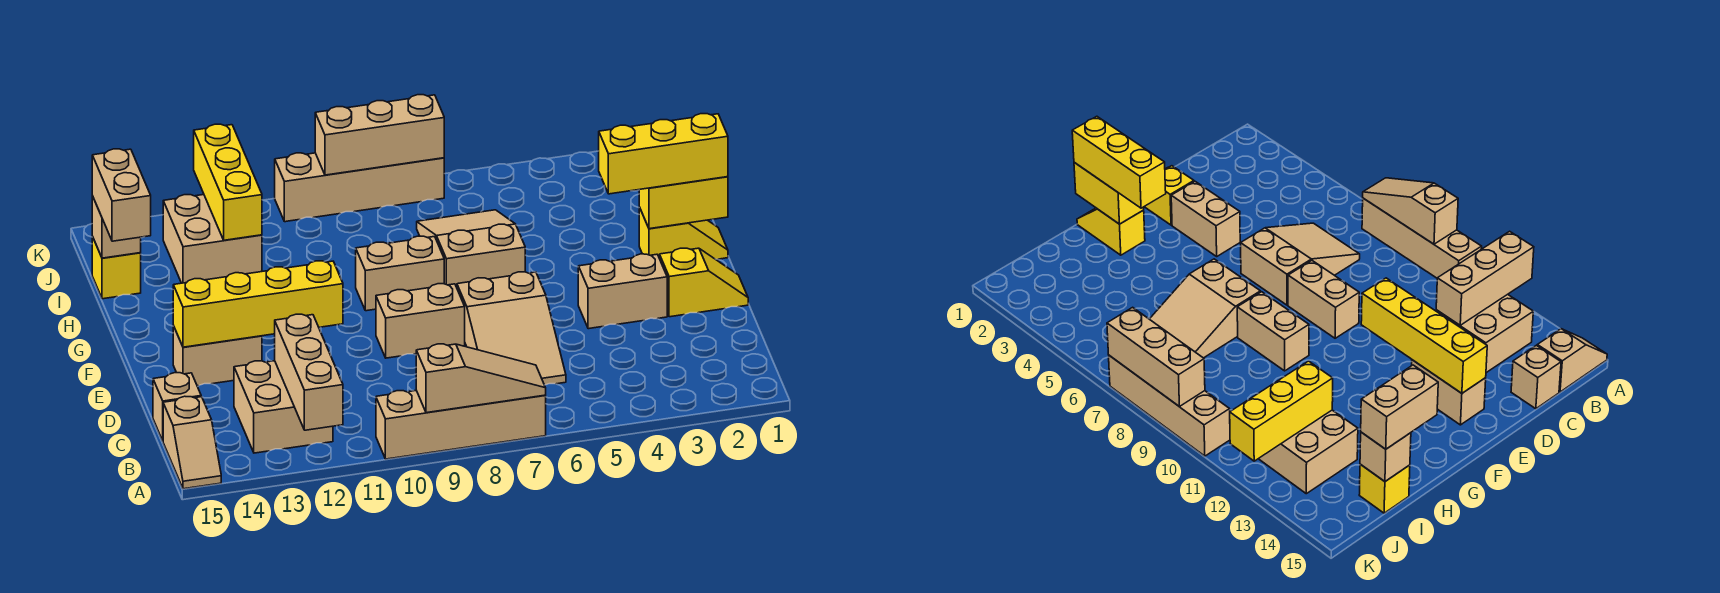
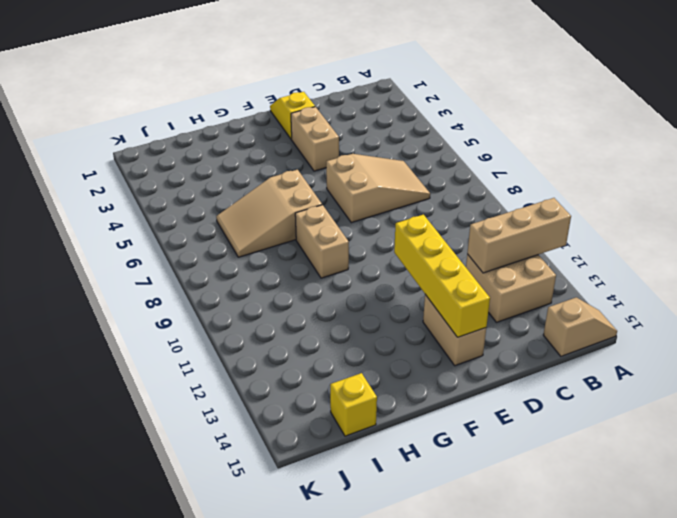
none -> tan brick A7:A10 level 1
none -> tan brick C15 level 1
none -> tan brick E8:E9 level 1

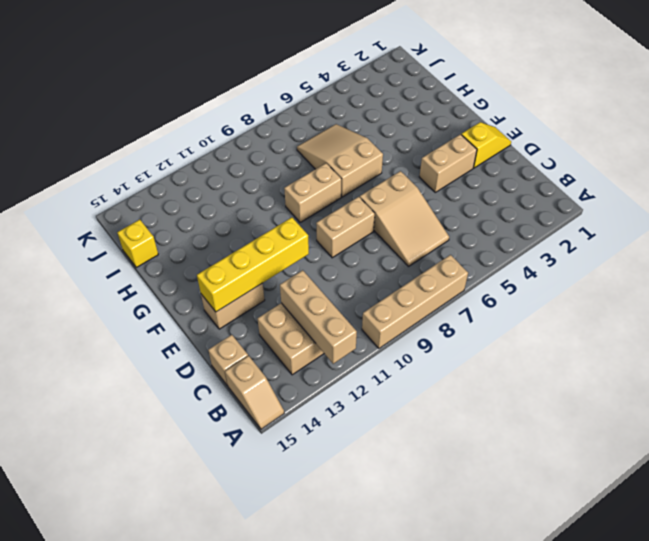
none -> yellow slope G1:G2 level 1 top 2
none -> tan brick I12:J13 level 1
none -> tan brick K7:K10 level 1

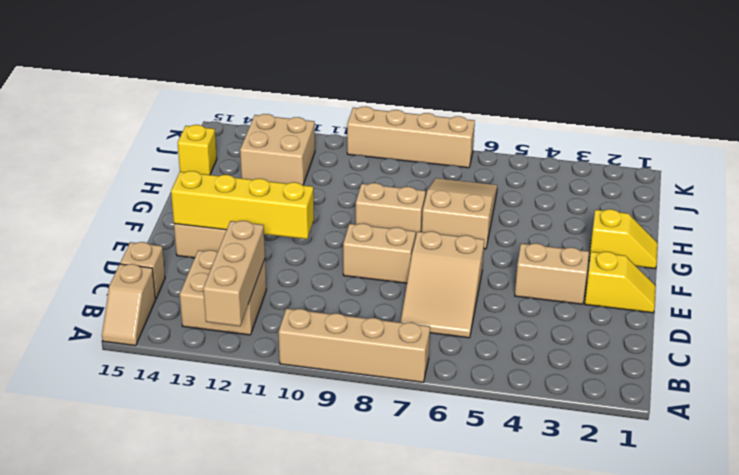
none -> tan slope A7:A9 level 2 top 9
none -> yellow brick G1:G2 level 2
none -> yellow brick I12:K12 level 2

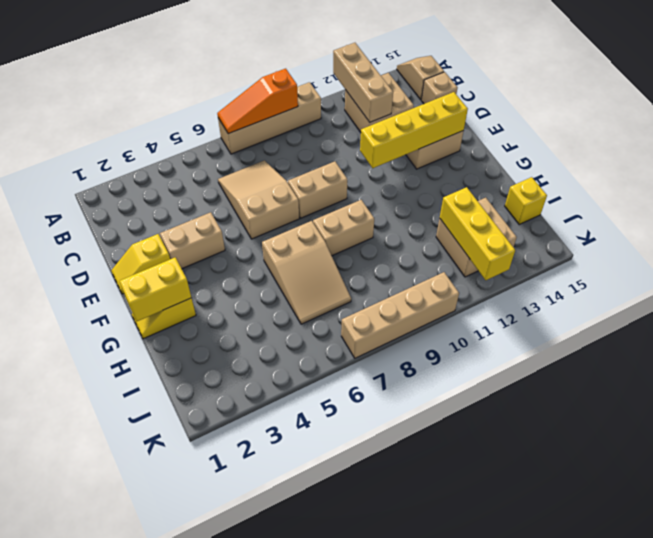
orange slope A7:A9 level 2 top 9 -> tan slope A7:A9 level 2 top 9
none -> tan brick I15 level 2
none -> tan brick K7:K9 level 2
none -> yellow brick G1:G3 level 3

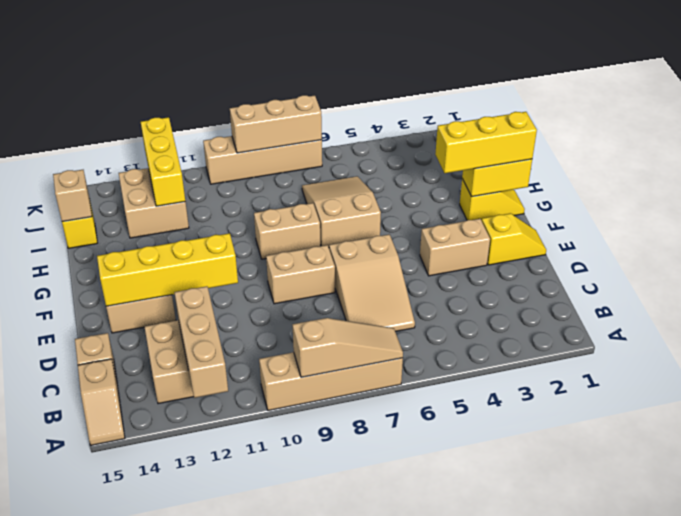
none -> tan brick H15:I15 level 3

